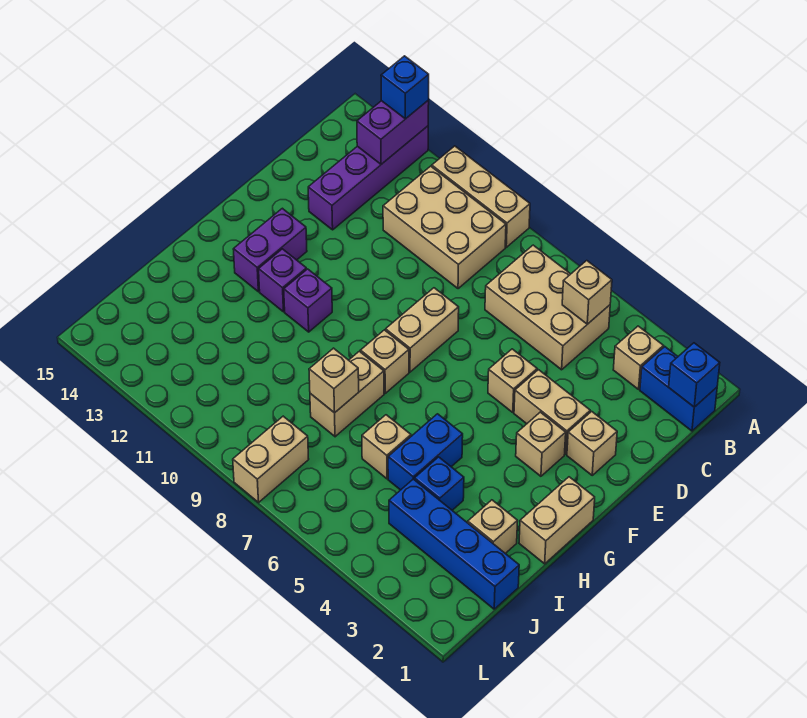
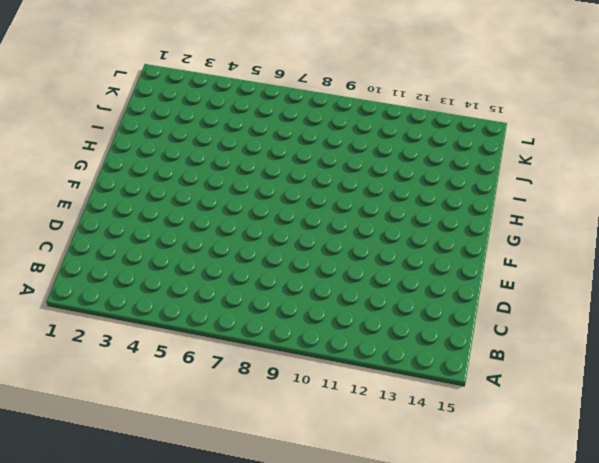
none -> tan brick A9:A11 level 1
none -> purple brick A13:D13 level 1
none -> blue brick B1:B2 level 1

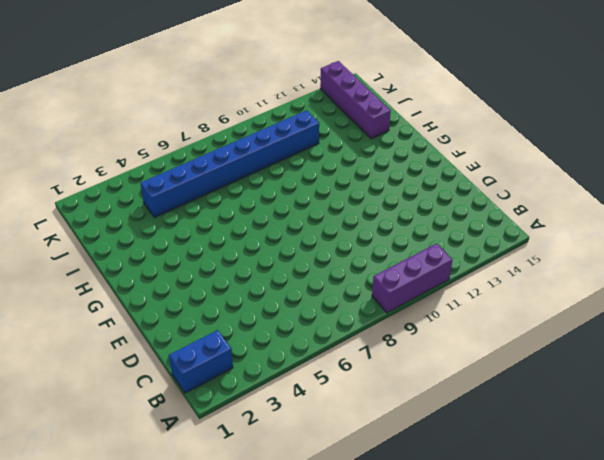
purple brick A9:A11 level 1 -> tan brick A9:A11 level 1
purple brick I14:L14 level 1 -> purple brick A13:D13 level 1
blue brick J4:J11 level 1 -> blue brick J1:J4 level 1
none -> tan brick B3 level 1
none -> tan brick B5:C7 level 1
none -> tan brick B9:C11 level 1

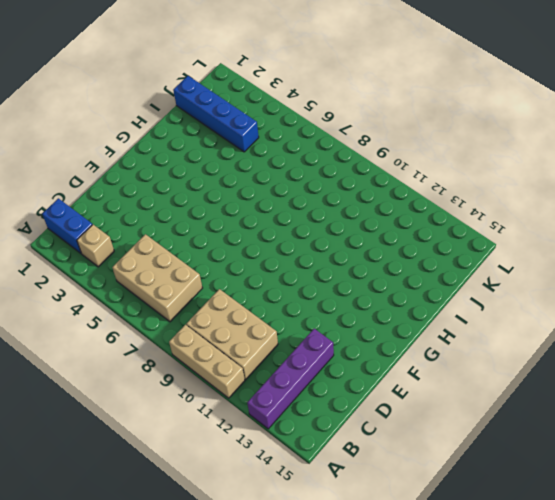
none -> tan brick E2 level 1
none -> tan brick E3:E4 level 1
none -> tan brick E5 level 1

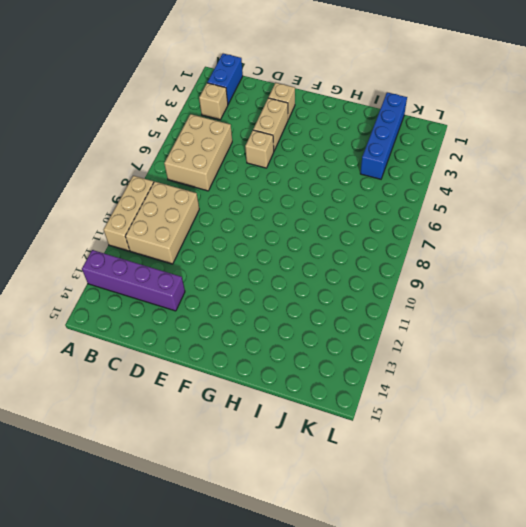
none -> tan brick E8:F8 level 1
none -> tan brick F3 level 1
none -> purple brick F13:G13 level 1

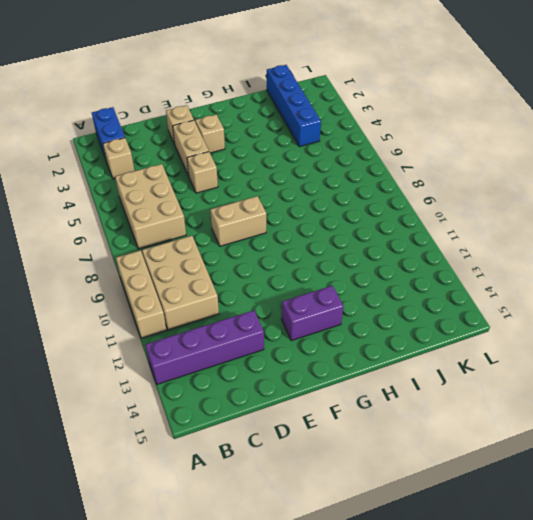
none -> tan brick G1:H1 level 1
none -> tan brick G8 level 1
none -> purple brick G11 level 1

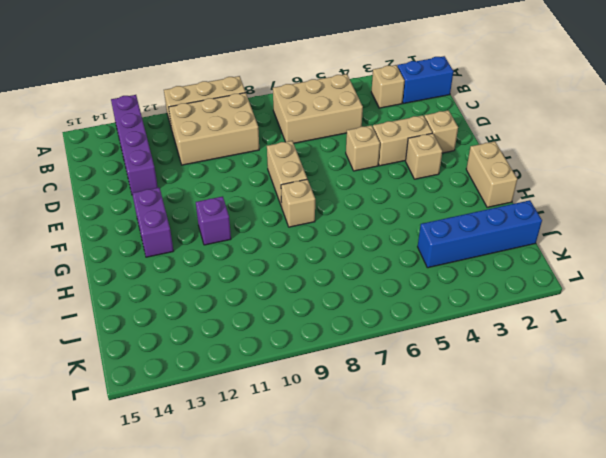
none -> purple brick G12 level 1
none -> blue brick H5:I5 level 1
none -> tan brick H8:I8 level 1

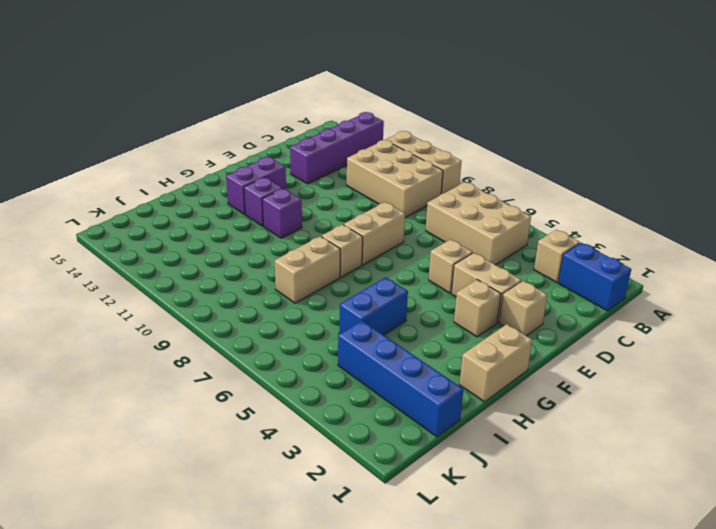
none -> tan brick I2 level 1
none -> blue brick I4 level 1
none -> tan brick I6 level 1

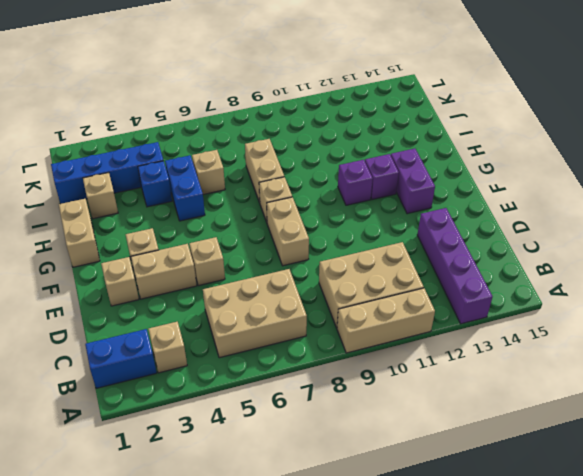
none -> tan brick K8:L8 level 1
none -> purple brick A13:B13 level 2
none -> blue brick B1 level 2

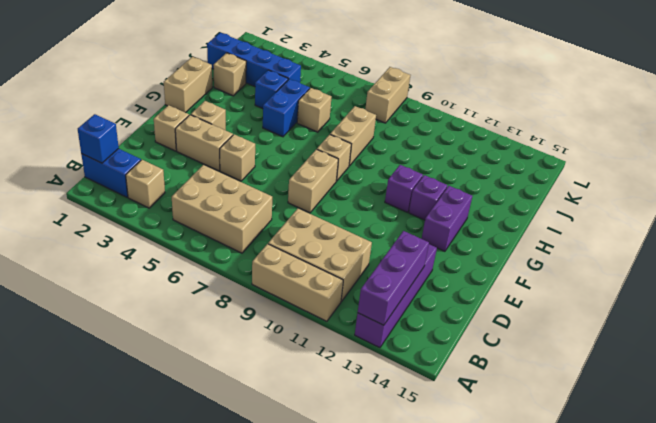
purple brick A13:C13 level 2 -> purple brick A13:B13 level 2
none -> tan brick B5 level 2
none -> tan brick I8 level 2
none -> blue brick A13 level 3

